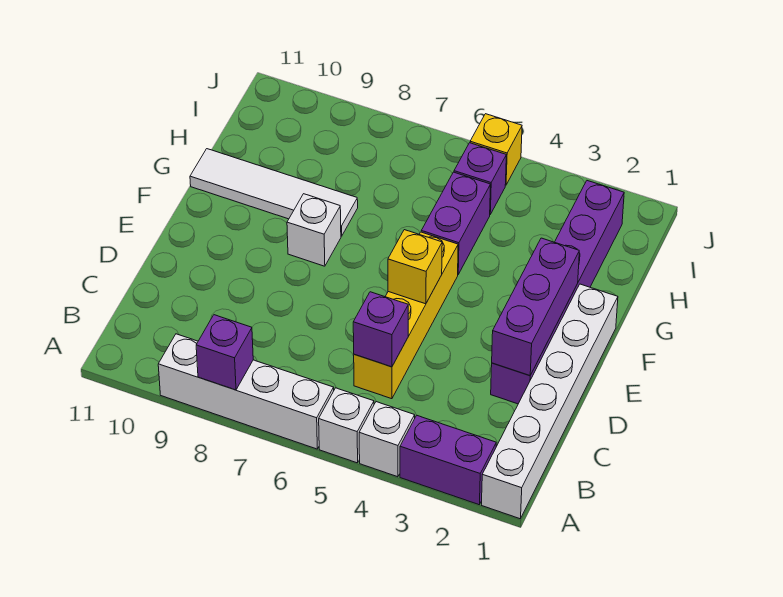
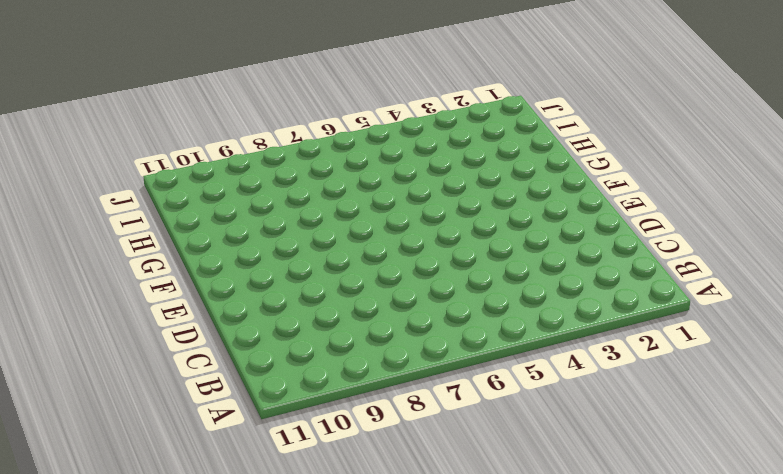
none -> white brick A1:F1 level 1
none -> purple brick A2:A3 level 1
none -> white brick A4 level 1

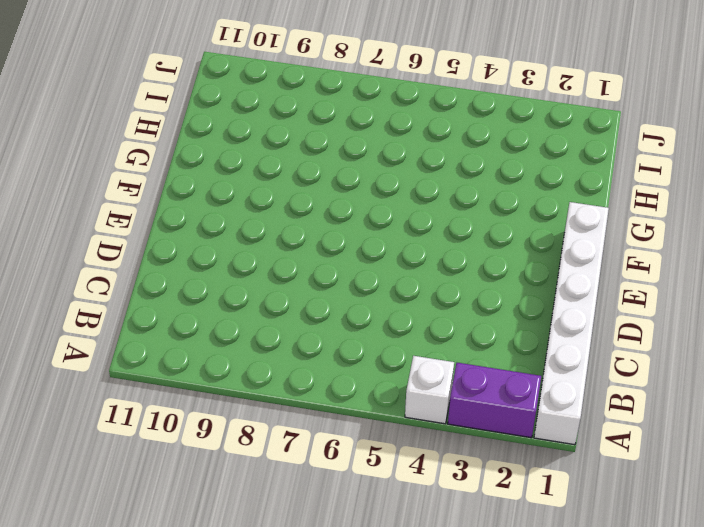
none -> white brick A5 level 1
none -> white brick A6:A9 level 1
none -> yellow brick C5:F5 level 1

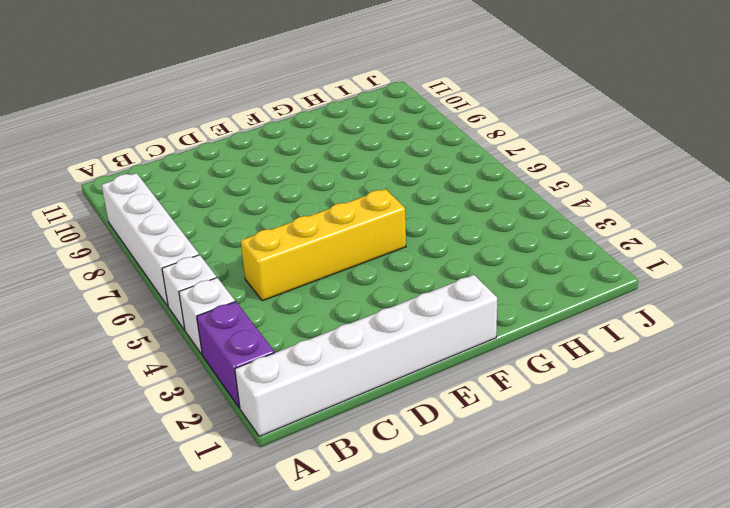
none -> purple brick D2:I2 level 1
none -> white brick F8 level 1
none -> purple brick G5:H5 level 1

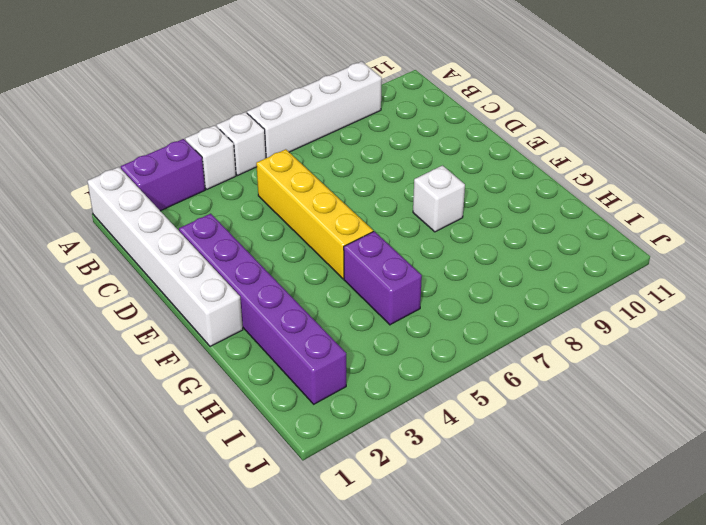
none -> white tile G8:G11 level 1
none -> purple brick I5 level 1
none -> yellow brick J5 level 1

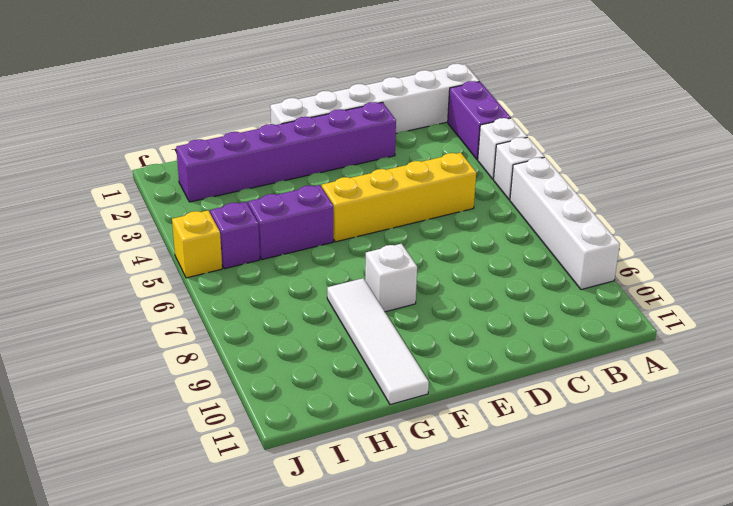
none -> purple brick A8 level 2
none -> purple brick C5 level 2
none -> purple brick D2:F2 level 2

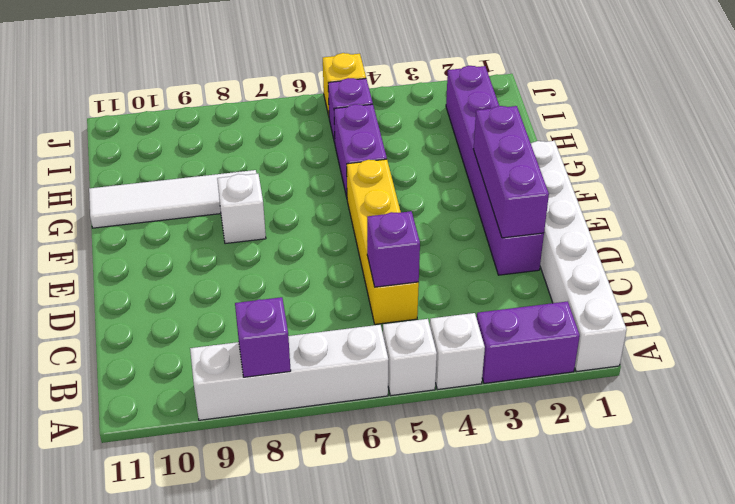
none -> yellow brick E5 level 2

